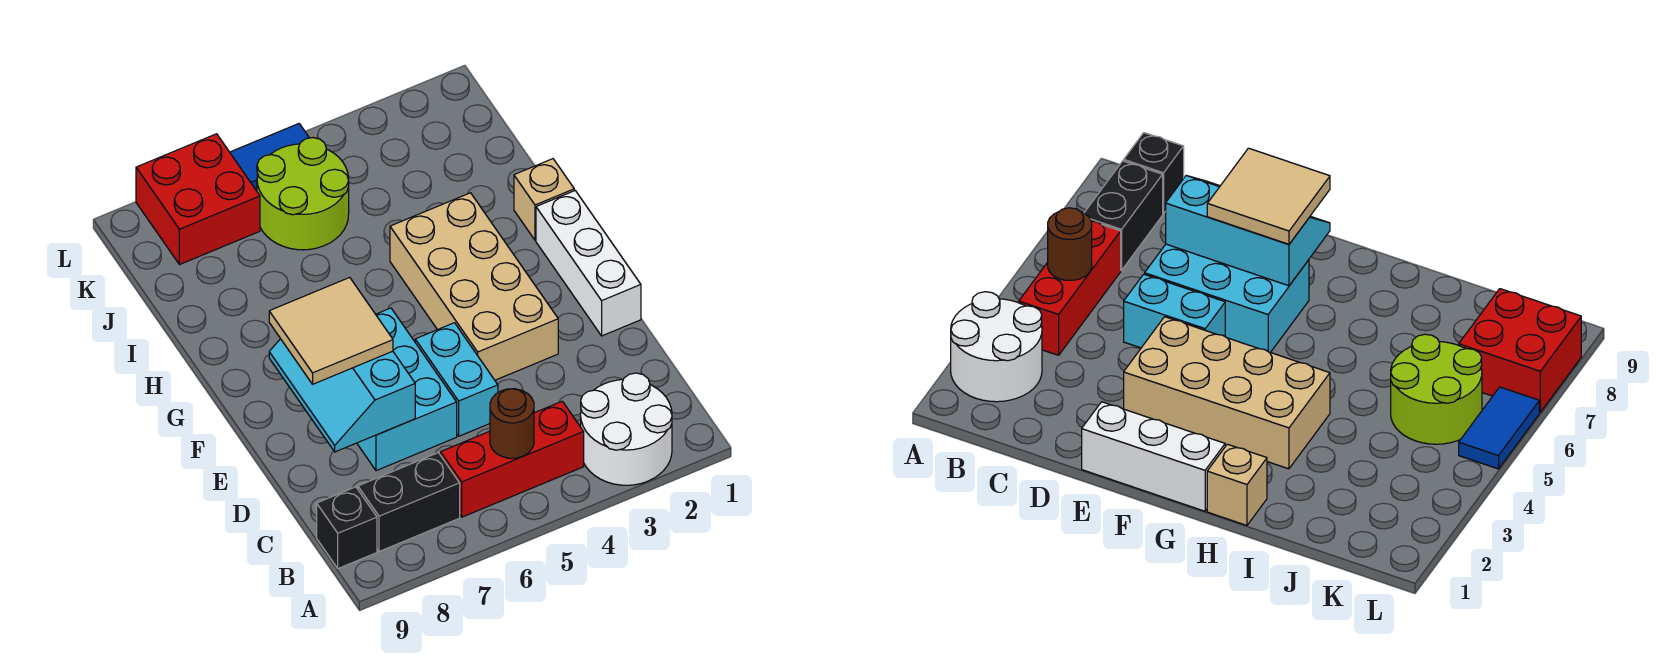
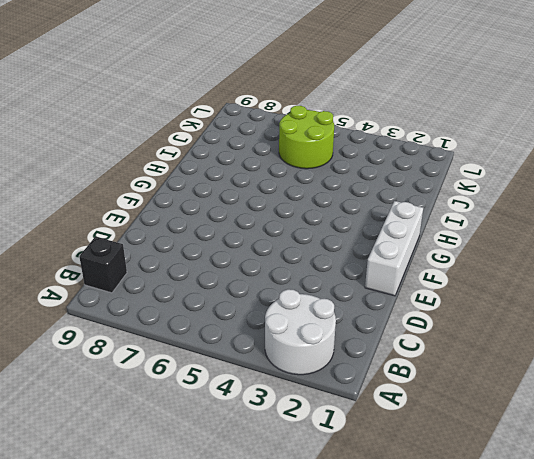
none -> red brick B4:B6 level 1
none -> black brick B7:B8 level 1
none -> cyan brick D5:E5 level 1

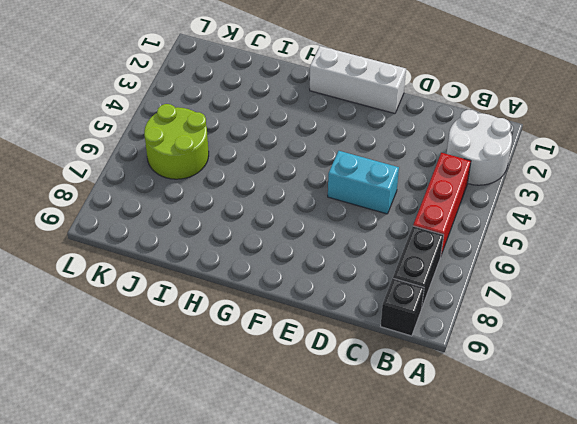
none -> cyan brick D6:F7 level 1
none -> tan brick E3:H4 level 1
none -> tan brick H1 level 1

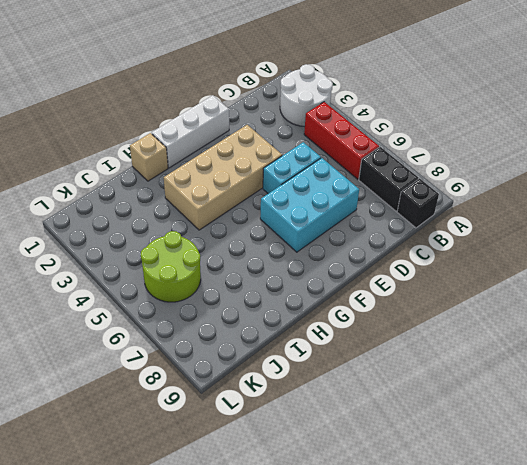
none -> red brick K7:L8 level 1
none -> blue tile L5:L6 level 1
none -> brown round brick B5 level 2

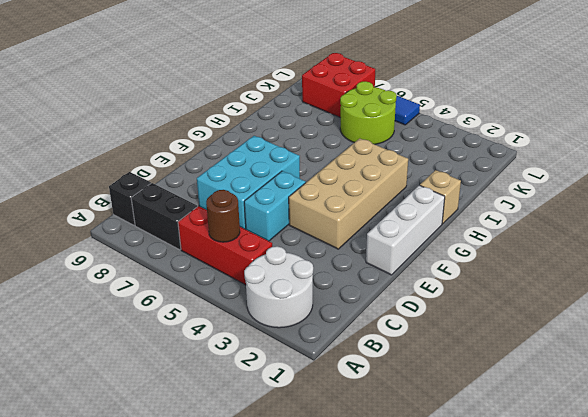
none -> cyan slope D7:F8 level 2 top 7
none -> tan tile E7:F8 level 3

